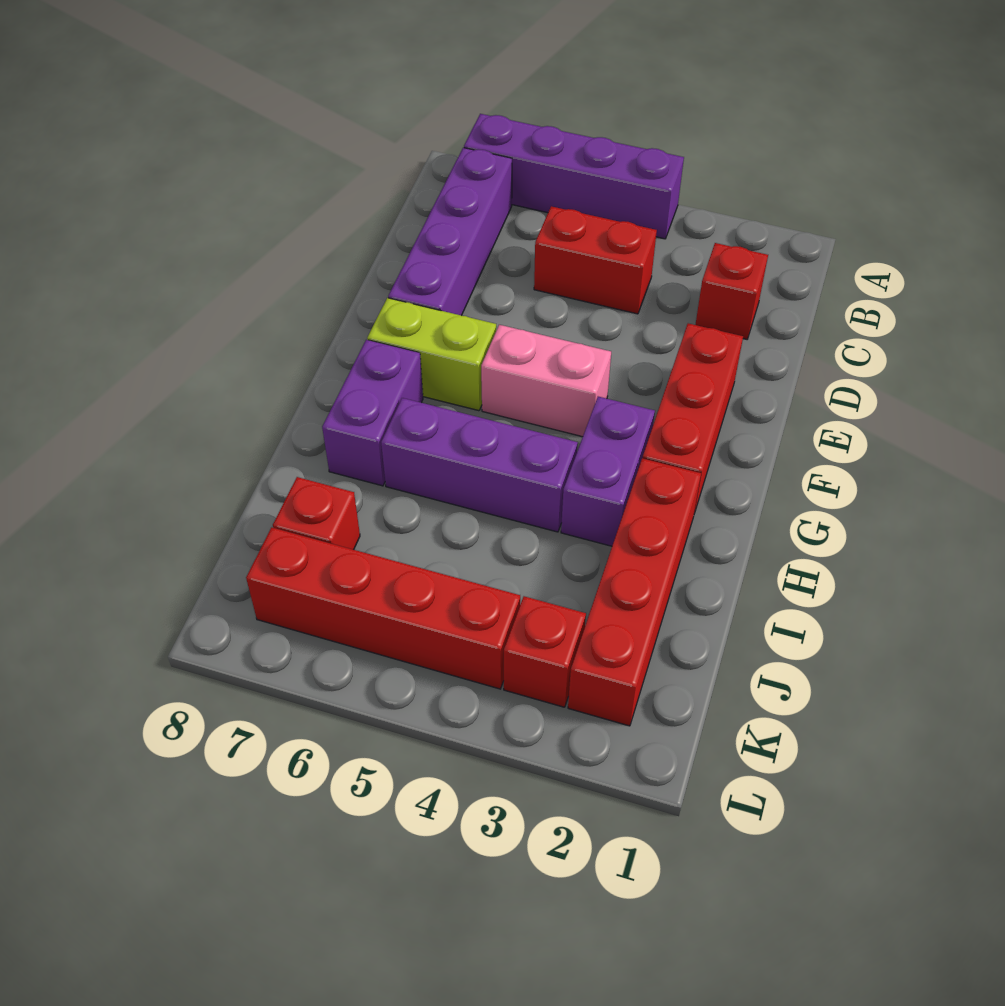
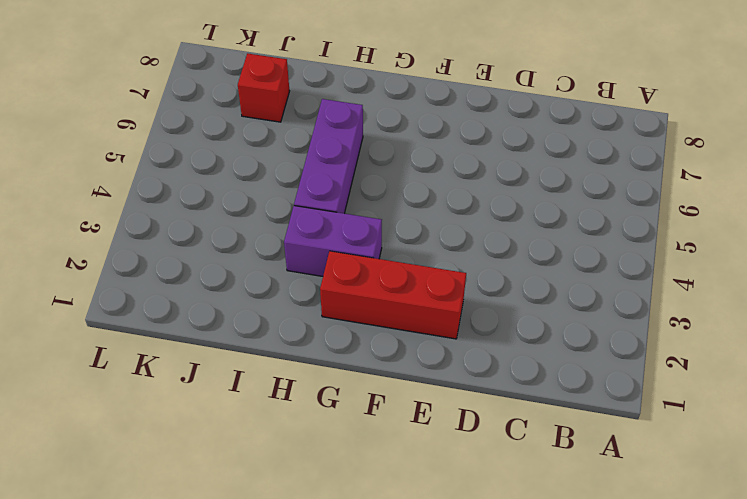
none -> purple brick A4:A7 level 1
none -> purple brick B7:E7 level 1
none -> red brick C2 level 1

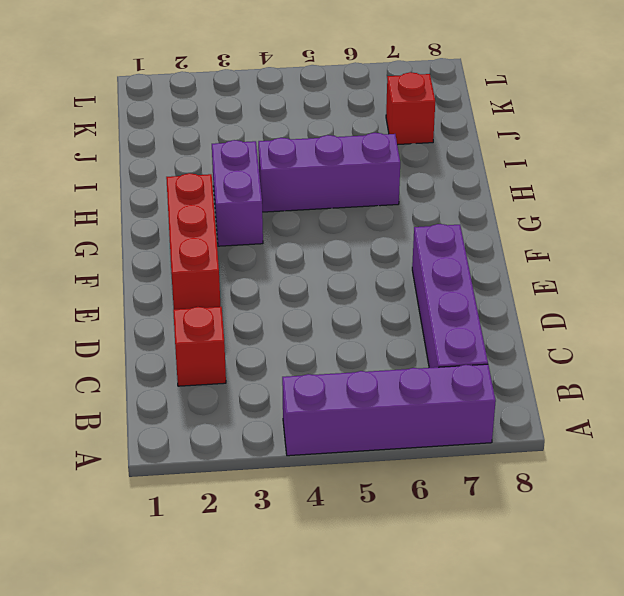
none -> red brick C4:C5 level 1
none -> pink brick F4:F5 level 1
none -> lime brick F6:F7 level 1

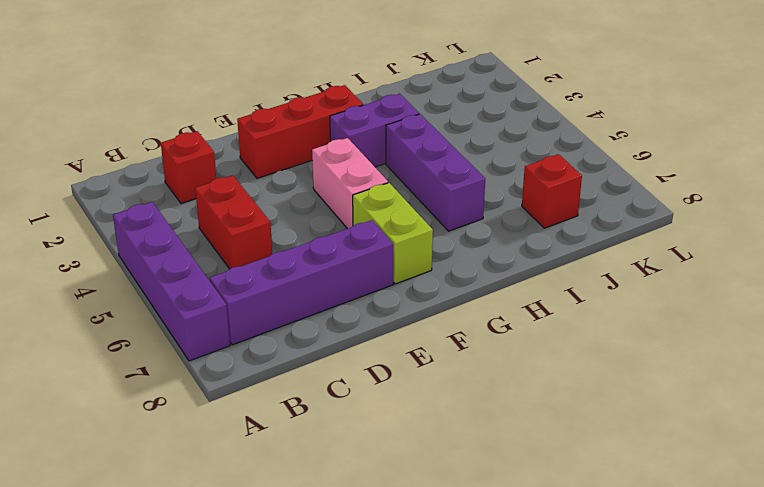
none -> purple brick G7:H7 level 1
none -> red brick H2:K2 level 1
none -> red brick K3 level 1

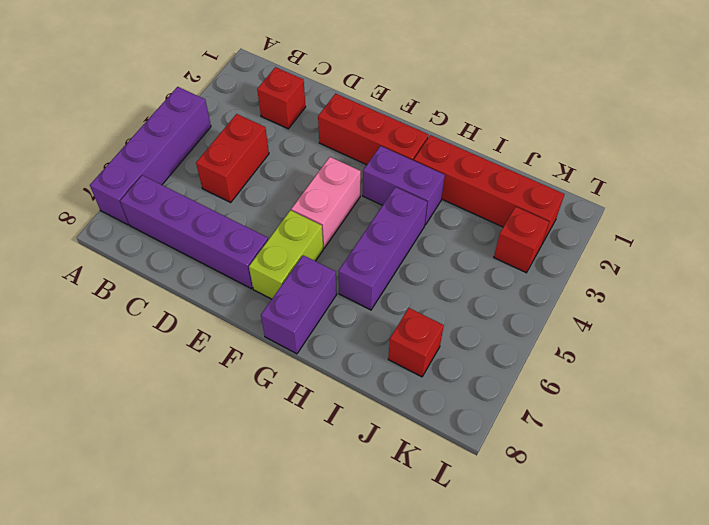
purple brick G7:G8 level 1 -> purple brick G7:H7 level 1
none -> red brick K4:K7 level 1

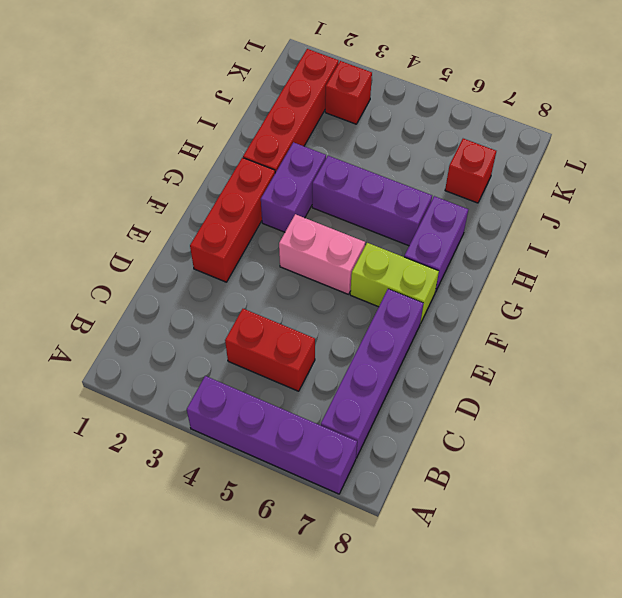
none -> red brick C2 level 1
none -> red brick K4:K7 level 1

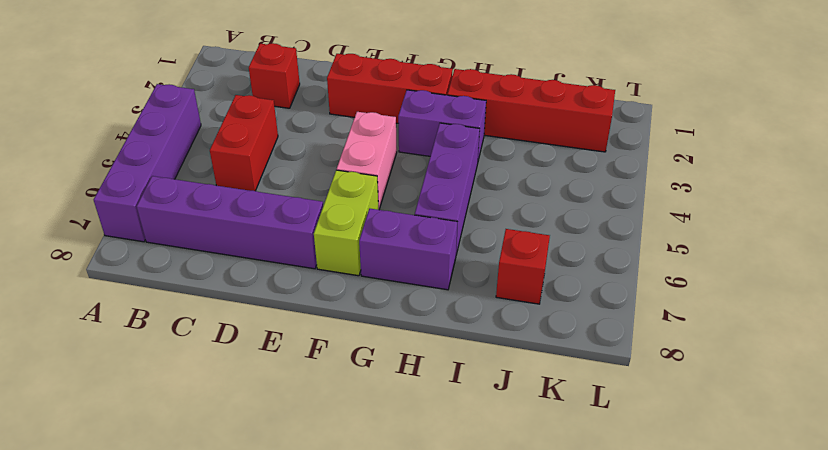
none -> red brick K3 level 1
none -> red brick K4:K7 level 1

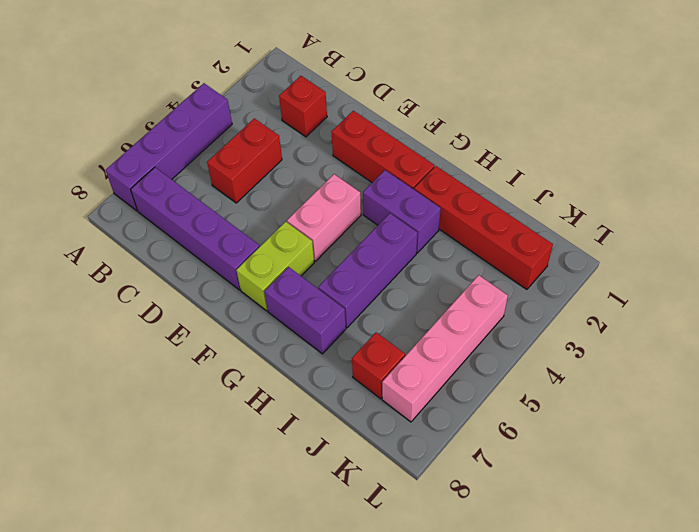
pink brick K4:K7 level 1 -> red brick K4:K7 level 1
none -> red brick K3 level 1

